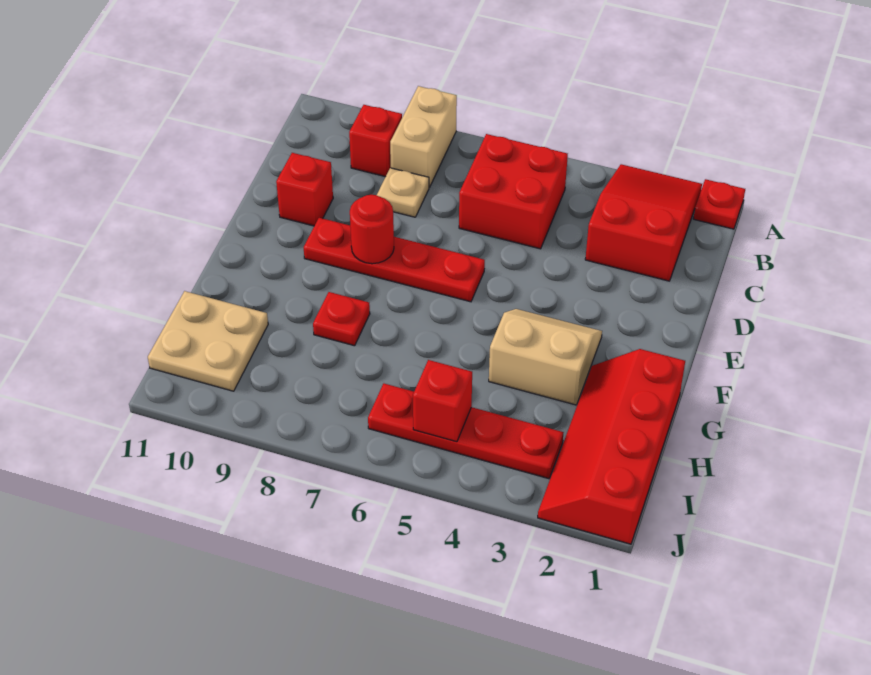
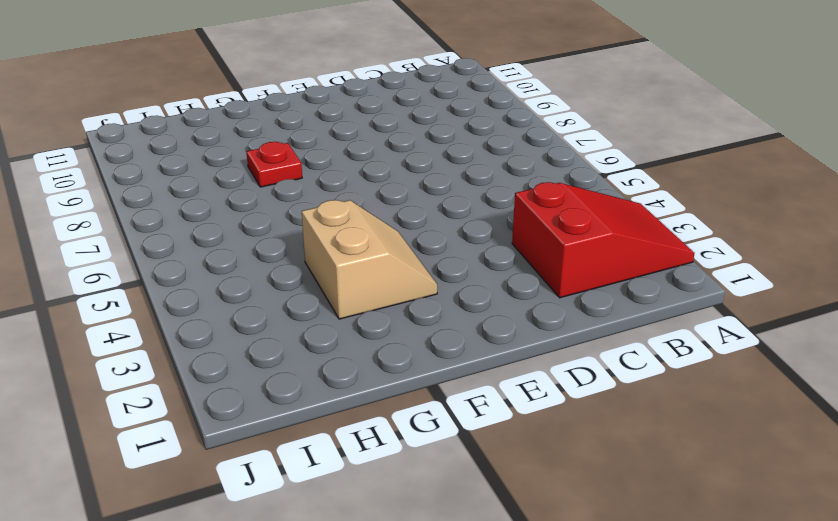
none -> red plate A1 level 1
none -> tan brick A8:B8 level 1
none -> red brick B5:C6 level 1

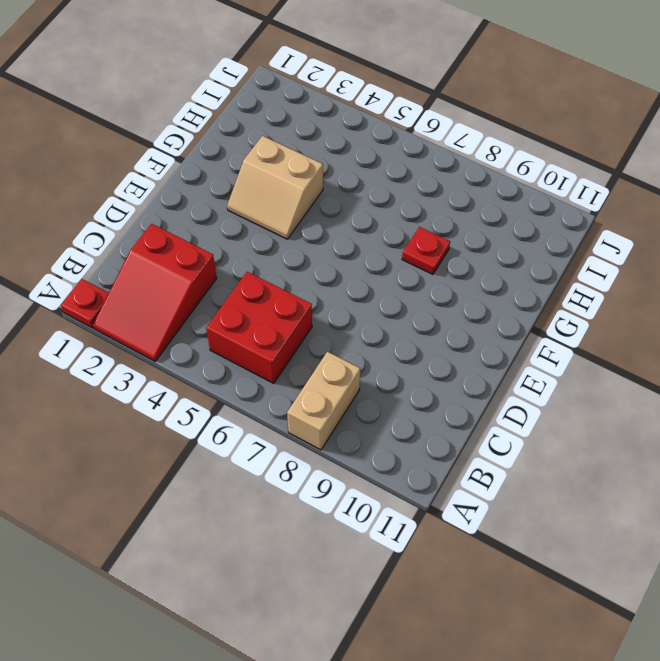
none -> red brick B9 level 1
none -> tan plate C8 level 1
none -> red brick D10 level 1

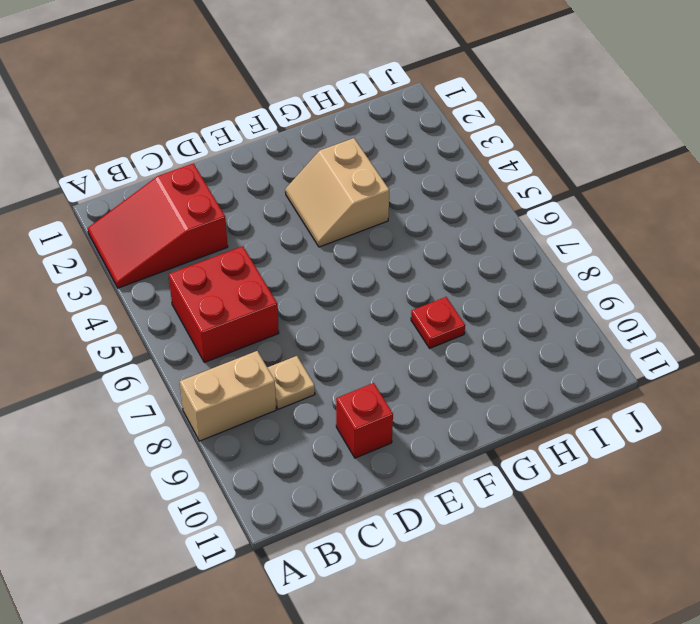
none -> red plate A1 level 1
none -> red brick B9 level 1
none -> red plate E6:E9 level 1

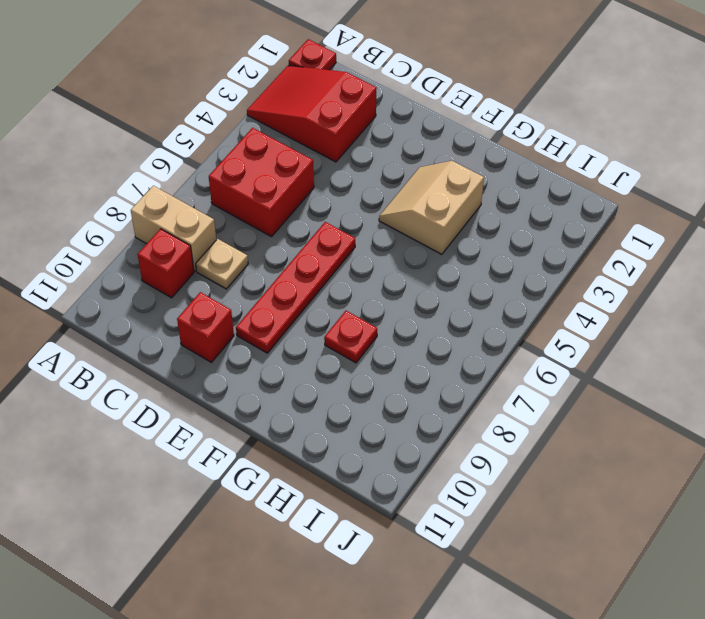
none -> red slope G1:J2 level 1 top 1
none -> tan plate H10:I11 level 1
none -> red plate I3:I6 level 1

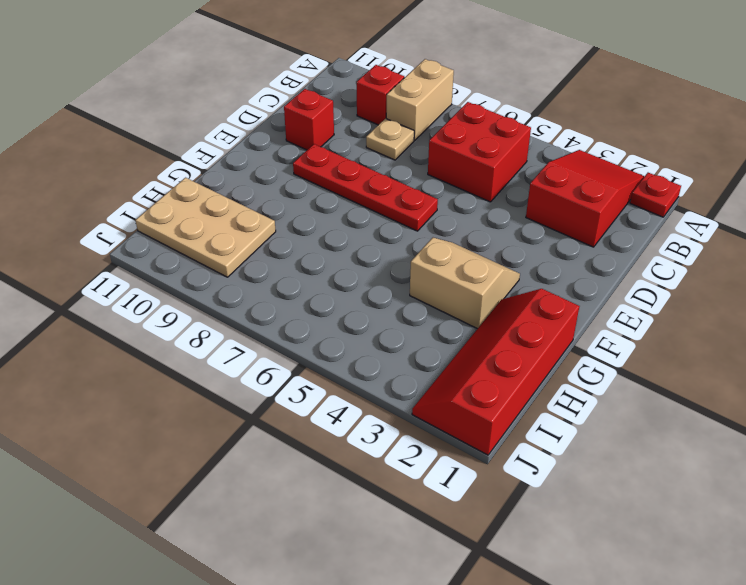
tan plate H9:I11 level 1 -> tan plate H10:I11 level 1
none -> red plate G8 level 1
none -> red plate I3:I6 level 1
none -> red round brick E8 level 2

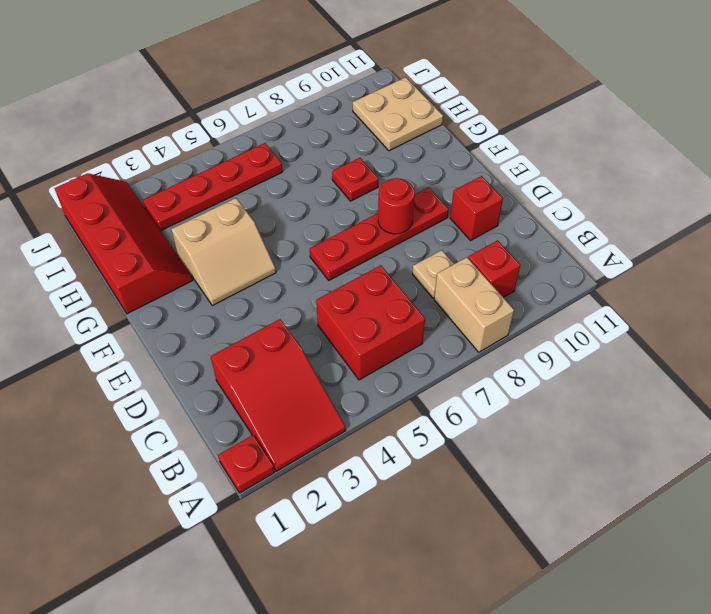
none -> red brick I5 level 2

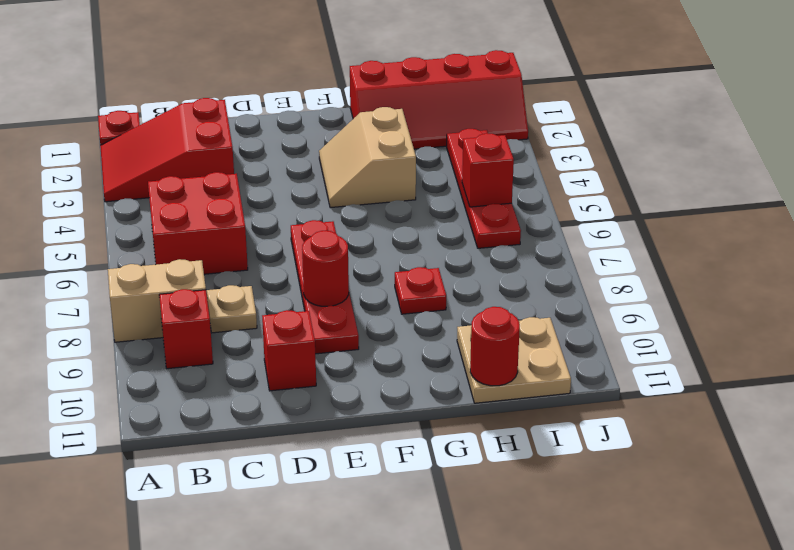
red round brick H11 level 2 -> none

